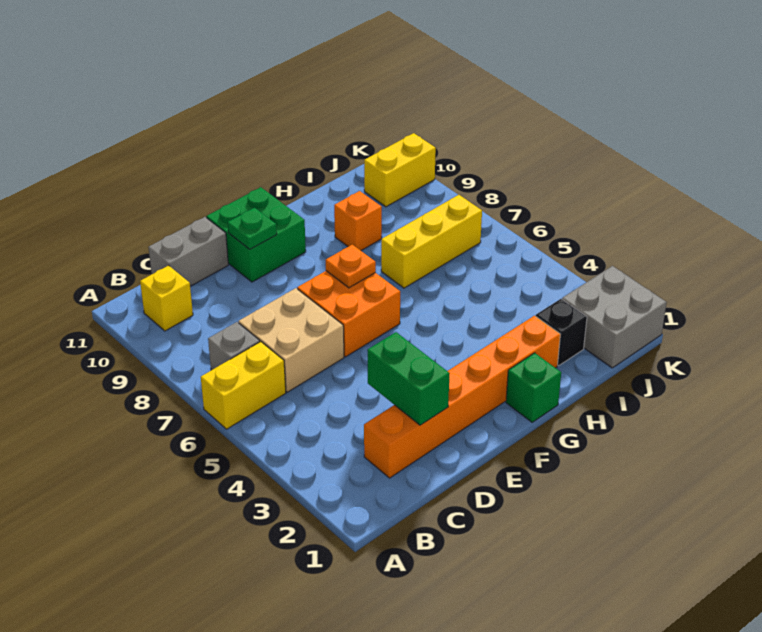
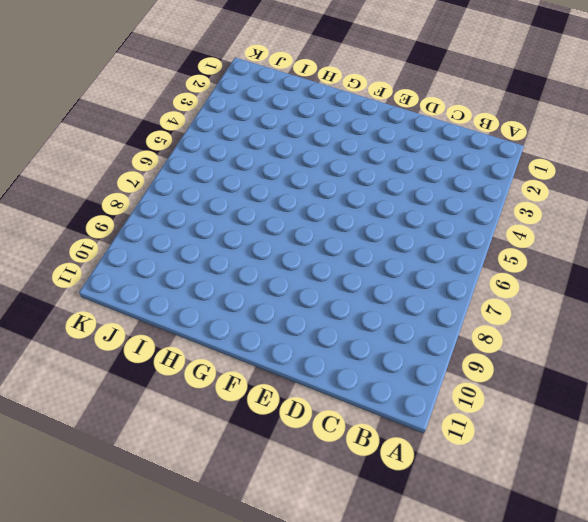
none -> yellow brick A6:B6 level 1
none -> grey brick B7 level 1
none -> yellow brick B10 level 1

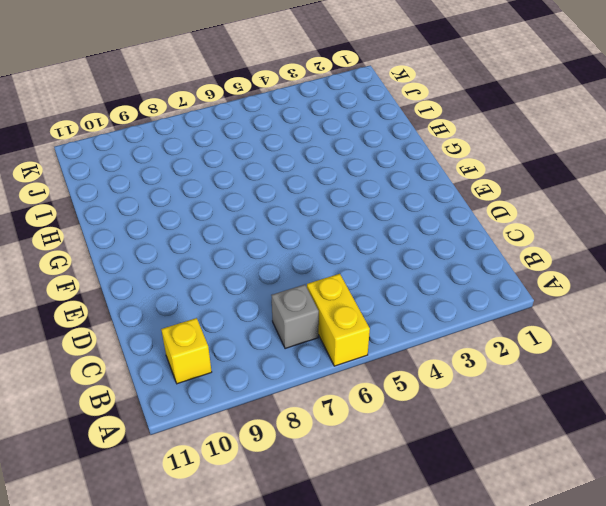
none -> orange brick C2:H2 level 1
none -> tan brick C6:D7 level 1
none -> grey brick C11:D11 level 1

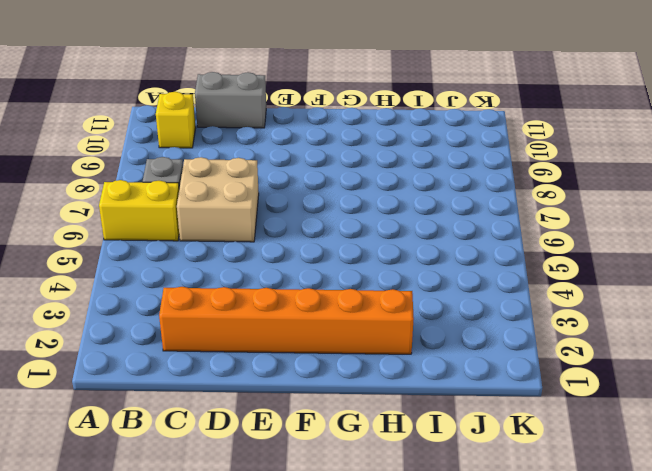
none -> orange brick E6:F7 level 1
none -> green brick E10:F11 level 1
none -> green brick G1 level 1

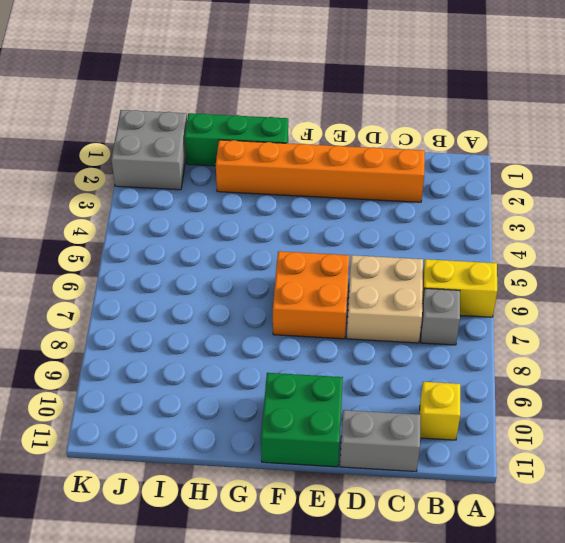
green brick G1:I1 level 1 -> green brick G1 level 1
none -> yellow brick H7:J7 level 1
none -> orange brick H9 level 1
none -> black brick I2 level 1

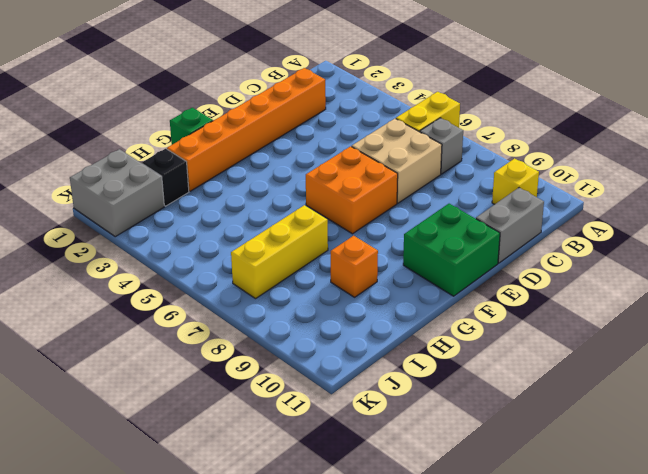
none -> yellow brick J10:K10 level 1
none -> green brick D2:D3 level 2
none -> green plate E10 level 2

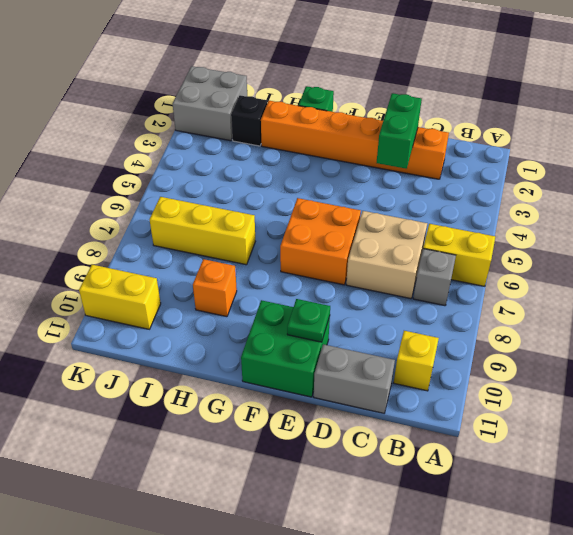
none -> orange plate F7 level 2

